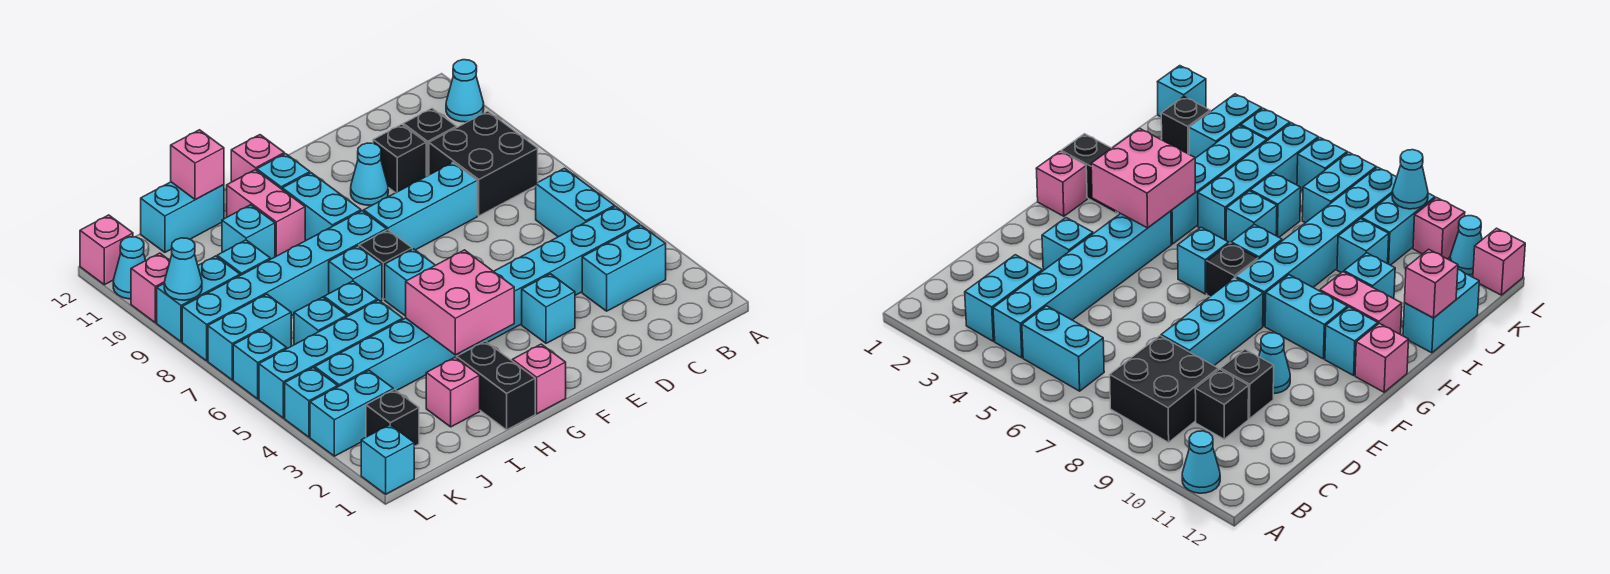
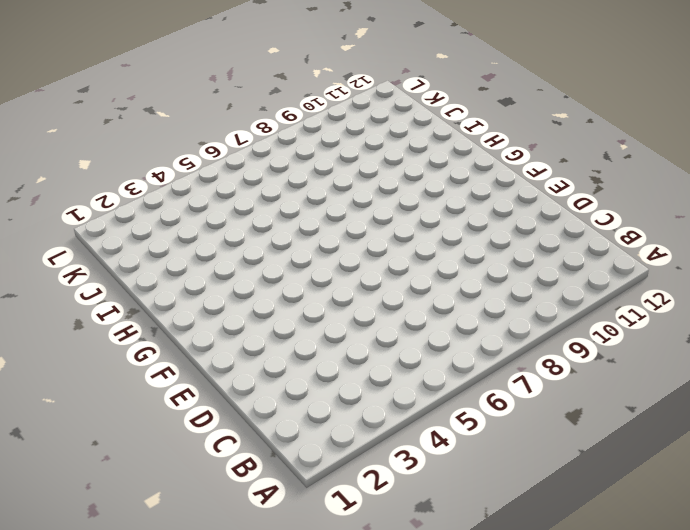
none -> cyan cone A11 level 1
none -> cyan brick B3:C3 level 1
none -> cyan brick B4:G4 level 1
none -> cyan brick B5:B6 level 1

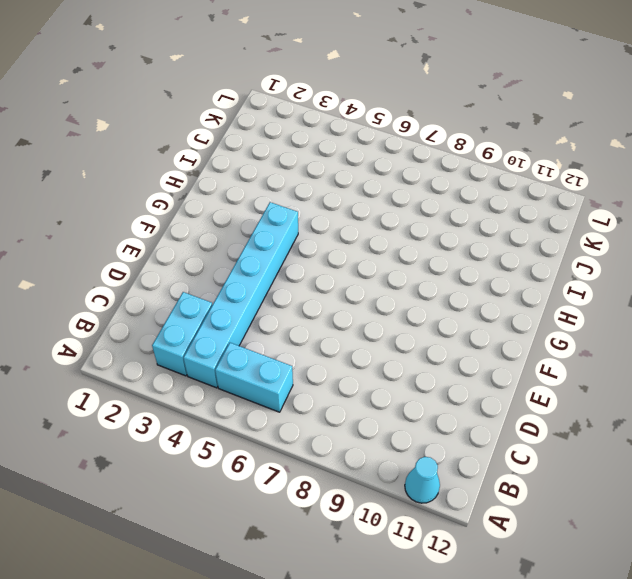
none -> black brick B8:C9 level 1
none -> black brick C10 level 1
none -> cyan brick D8:F8 level 1
none -> black brick D10 level 1

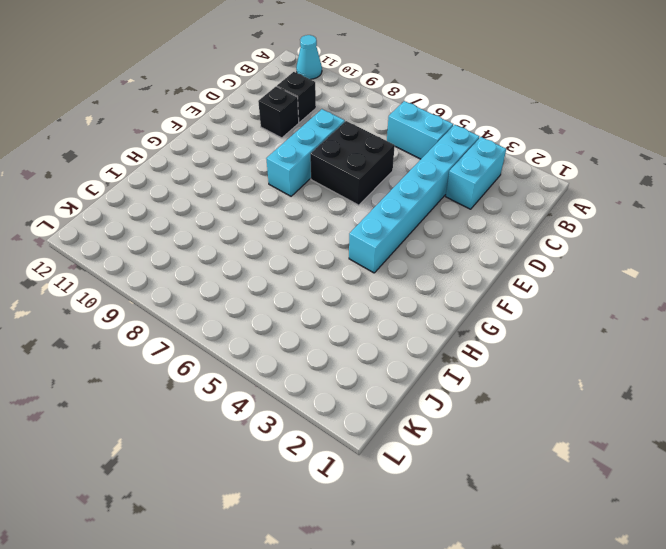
black brick D6:E7 level 1 -> black brick B8:C9 level 1
none -> cyan brick E3 level 1
none -> cyan cone E10 level 1
none -> pink brick G1 level 1
none -> cyan brick G6 level 1

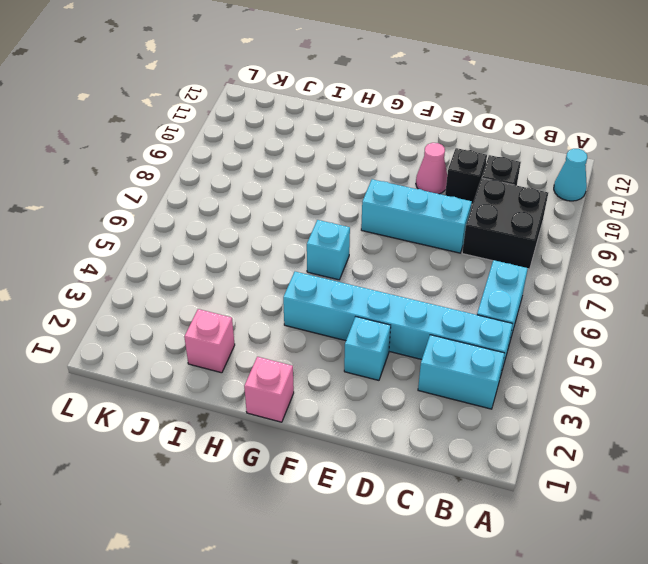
pink cone E10 level 1 -> cyan cone E10 level 1
none -> black brick G7 level 1
none -> cyan brick G8:L8 level 1
none -> cyan brick G9:G10 level 1
none -> cyan brick G11 level 1

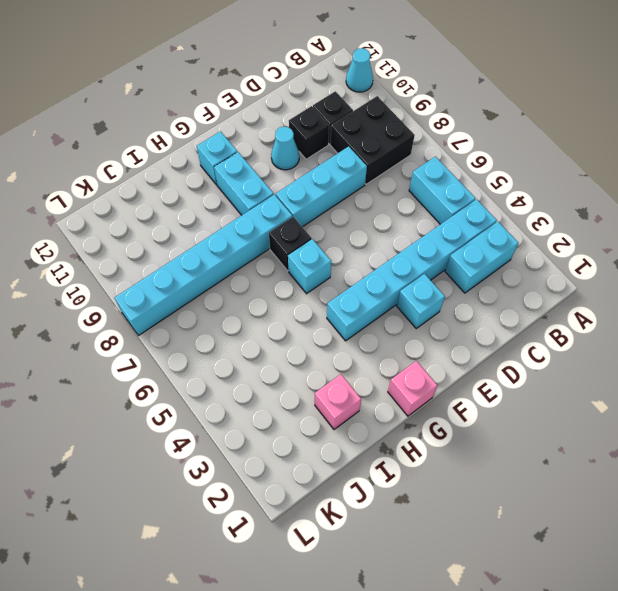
none -> pink brick G12 level 1
none -> black brick H1:H2 level 1
none -> cyan brick H4:K4 level 1
none -> cyan brick H7 level 1

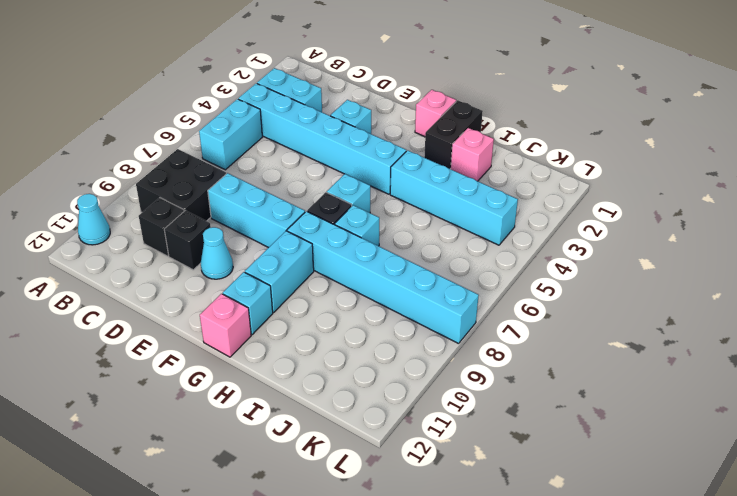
none -> pink brick H10:H11 level 1
none -> cyan brick I5:L5 level 1
none -> cyan brick I6 level 1
none -> cyan brick I10 level 1

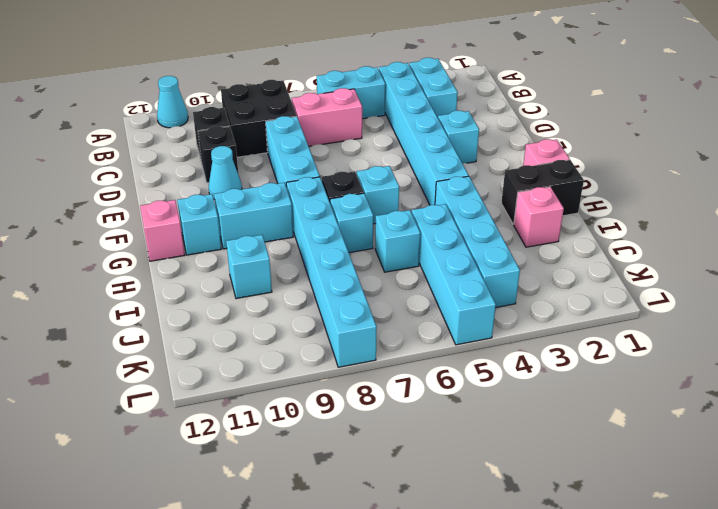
pink brick C6:C7 level 1 -> pink brick H10:H11 level 1
none -> cyan brick I12:J12 level 1
none -> cyan brick J6 level 1
none -> cyan brick J9 level 1
none -> black brick K2 level 1

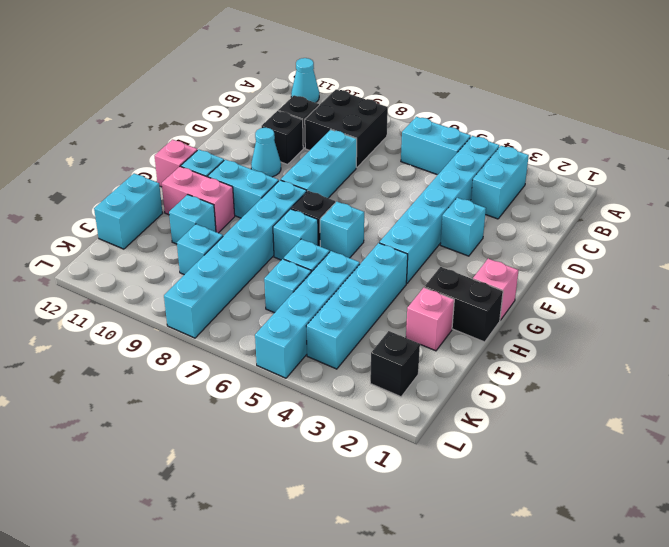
none -> cyan brick K3:L3 level 1
none -> cyan brick K7:L7 level 1
none -> cyan brick K9:L9 level 1
none -> cyan brick L1 level 1

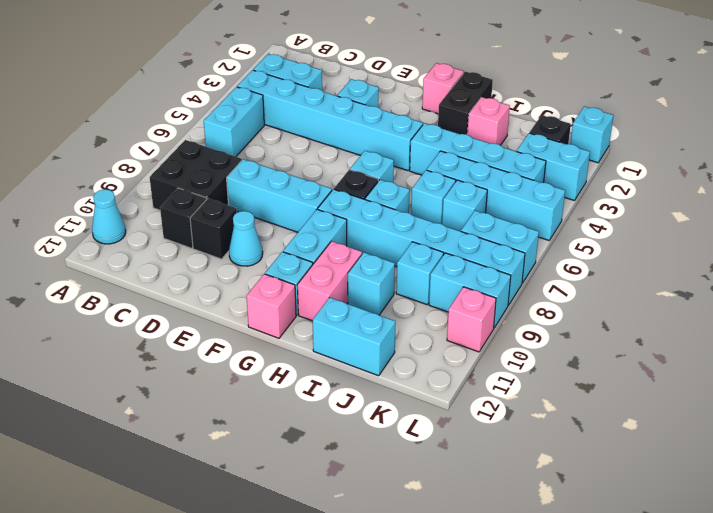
none -> cyan brick L4 level 1
none -> cyan brick L6 level 1
none -> cyan cone L11 level 1
none -> pink brick L12 level 1

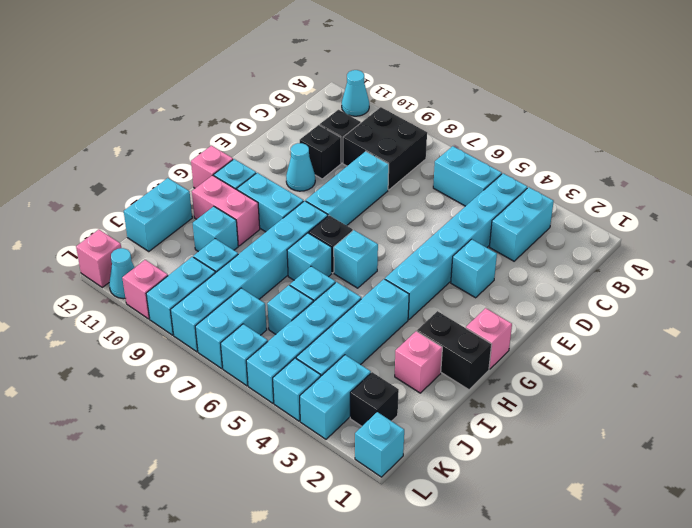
none -> pink brick G3:H4 level 2
none -> pink brick I12 level 2
none -> cyan cone L9 level 2

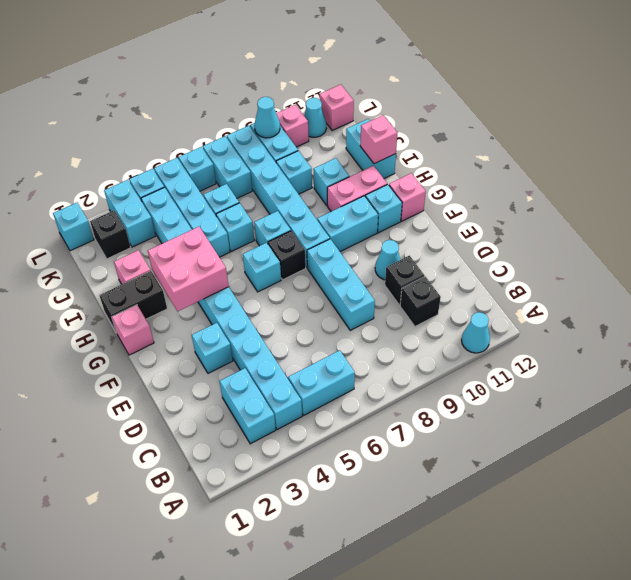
none -> black brick B8:C9 level 1

